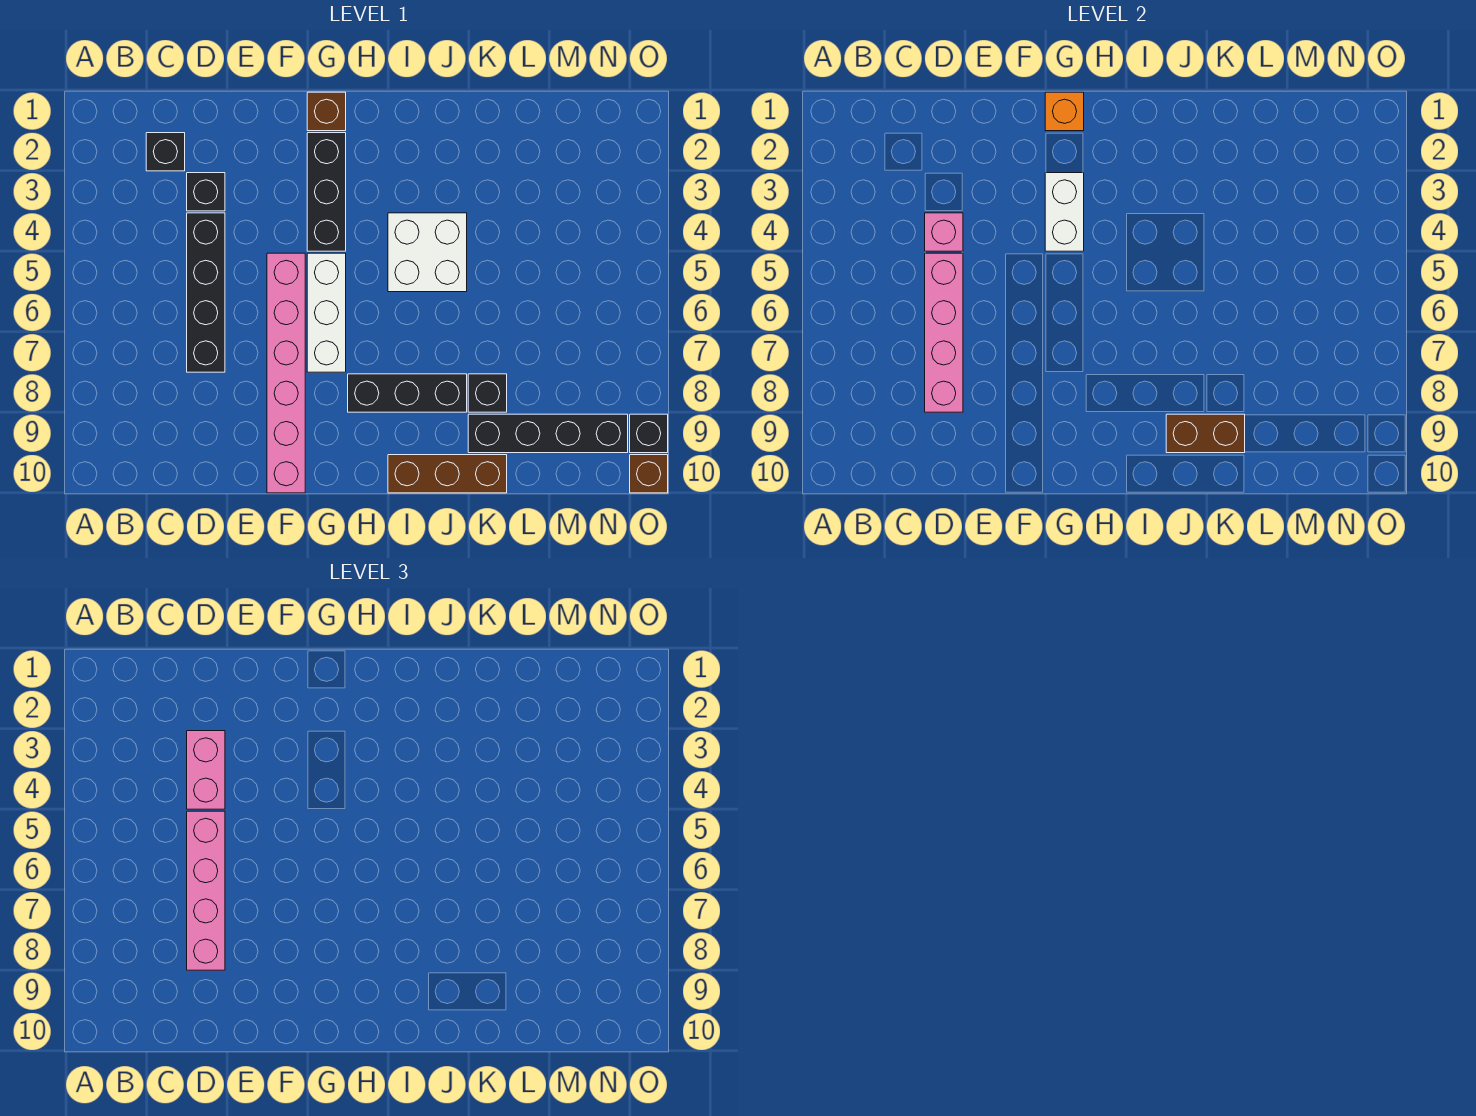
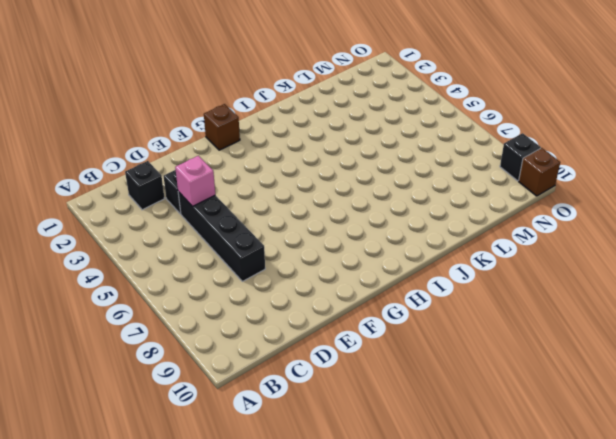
none -> pink brick F5:F10 level 1
none -> black brick G2:G4 level 1
none -> white brick G5:G7 level 1

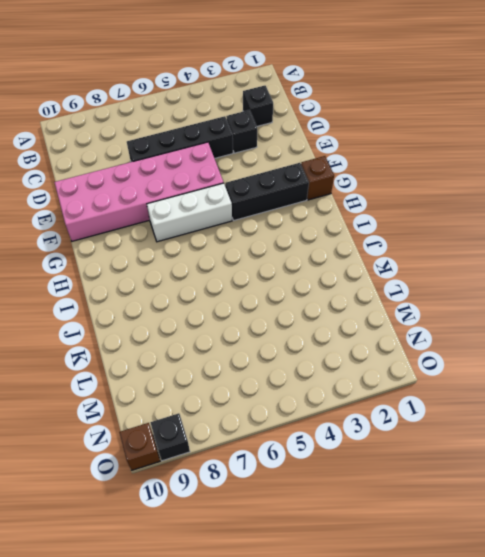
pink brick E5:F10 level 1 -> pink brick F5:F10 level 1
none -> black brick H8:J8 level 1
none -> white brick I4:J5 level 1
none -> brown brick I10:K10 level 1

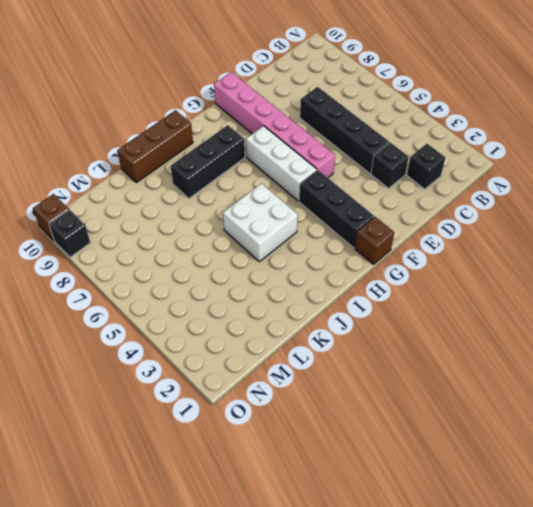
none -> black brick K8 level 1
none -> black brick K9:N9 level 1
none -> pink brick D4 level 2

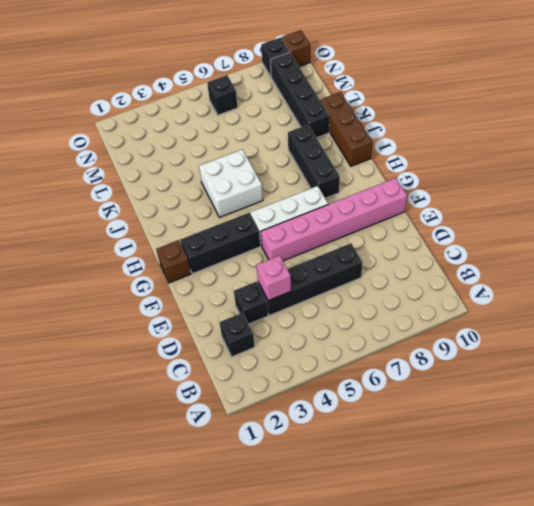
black brick N6 level 1 -> black brick K8 level 1
none -> pink brick D5:D8 level 2
none -> orange brick G1 level 2
none -> white brick G3:G4 level 2

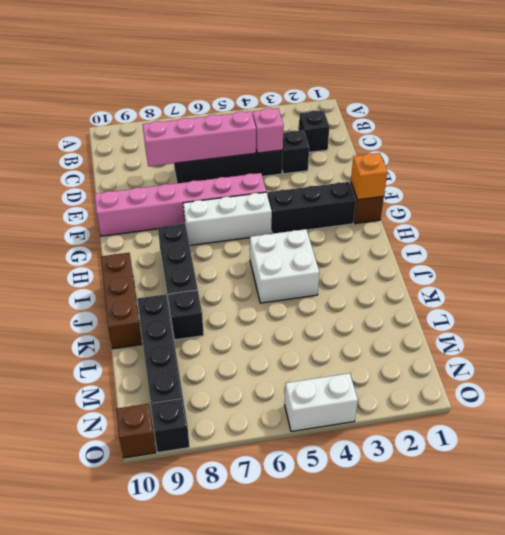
white brick O4:O5 level 1 -> white brick G3:G4 level 2
none -> brown brick J9:K9 level 2
none -> pink brick D3:D4 level 3
none -> pink brick D5:D8 level 3

